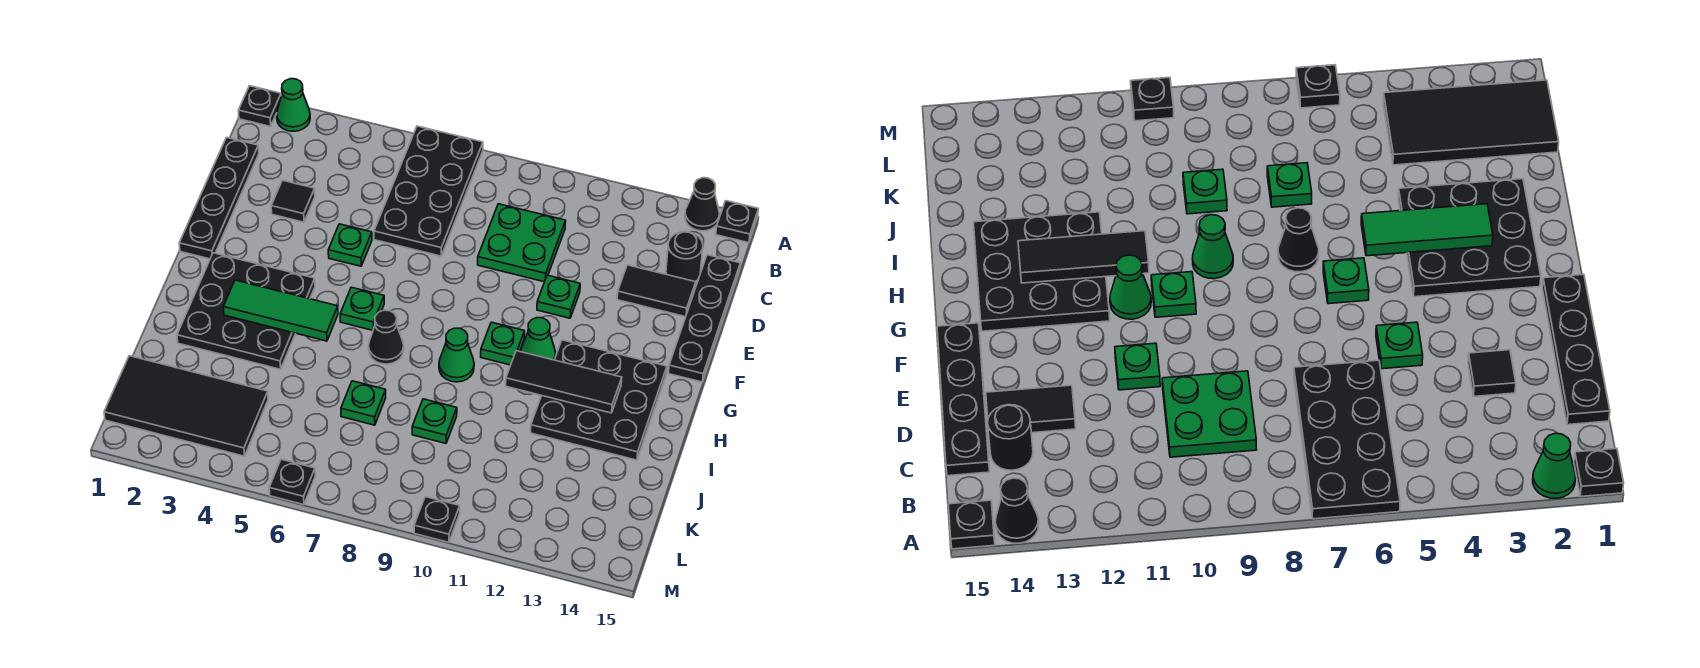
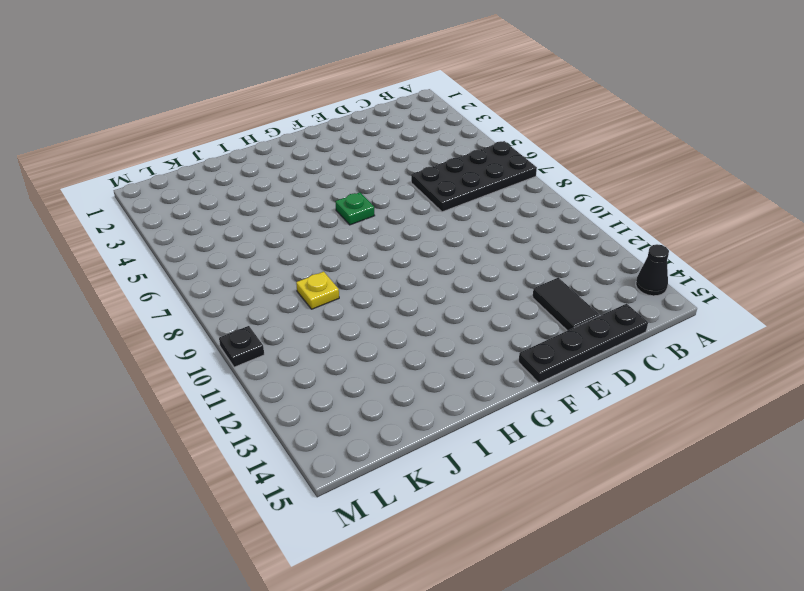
yellow plate J9 level 1 -> green plate J9 level 1
none -> black plate A1 level 1
none -> green cone A2 level 1
none -> black plate A15 level 1

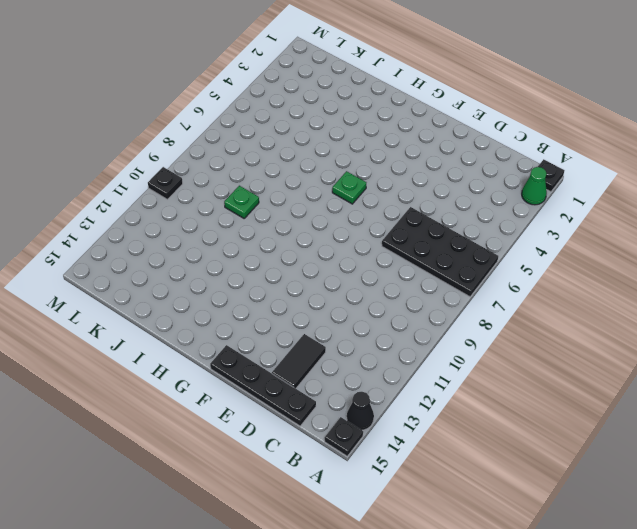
none -> black plate C1:F1 level 1
none -> green plate C9:D10 level 1
none -> black round brick C14 level 1

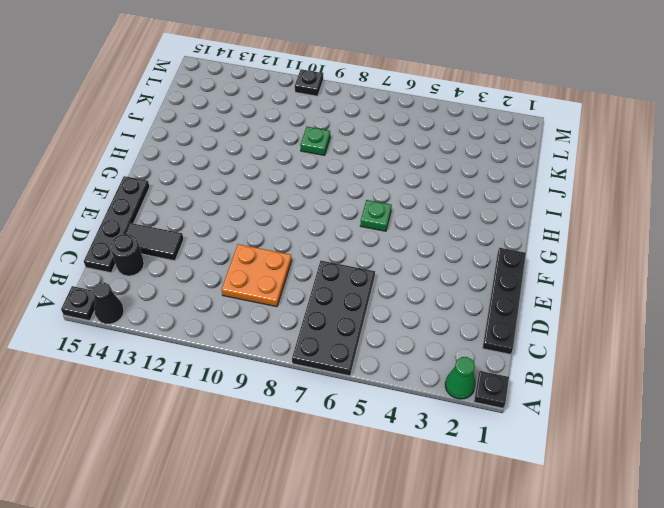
orange plate C9:D10 level 1 -> green plate C9:D10 level 1
none -> black tile D3 level 1
none -> green plate E5 level 1
none -> green plate E11 level 1

